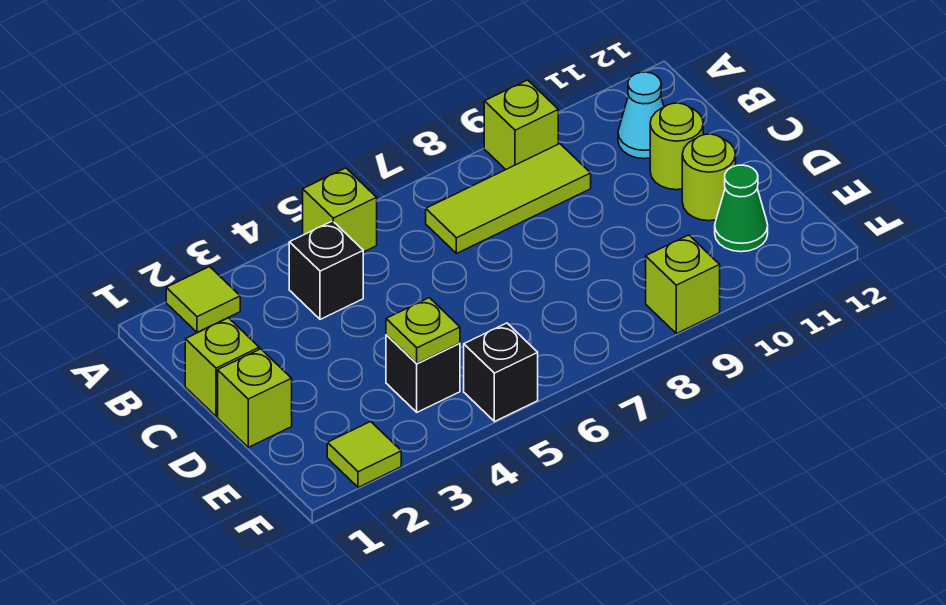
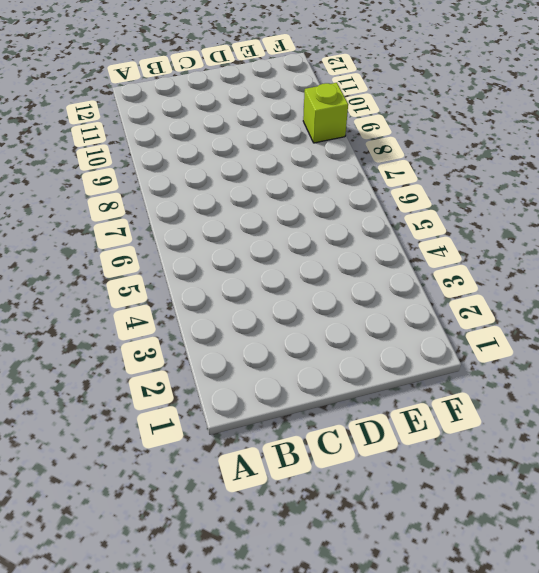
none -> lime tile A2 level 1
none -> lime brick A5 level 1
none -> lime brick A9 level 1

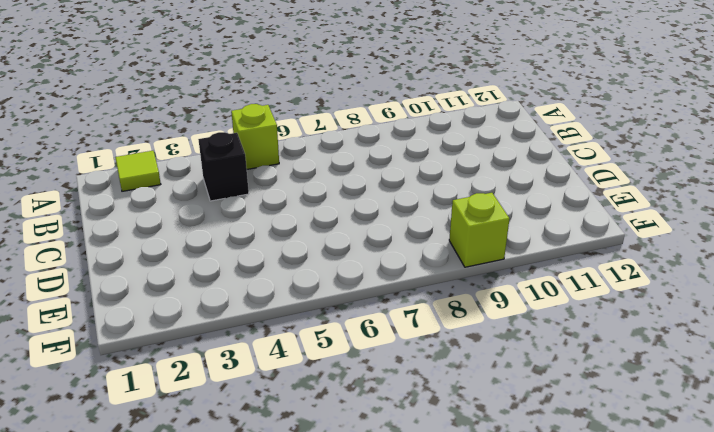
none -> lime brick A9 level 1
none -> lime tile B7:B9 level 1
none -> cyan cone B11 level 1

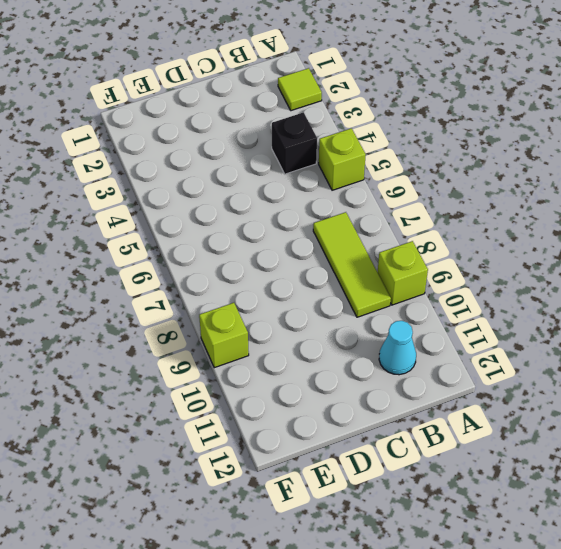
none -> lime brick C1 level 1
none -> lime round brick C11 level 1
none -> lime brick D1 level 1

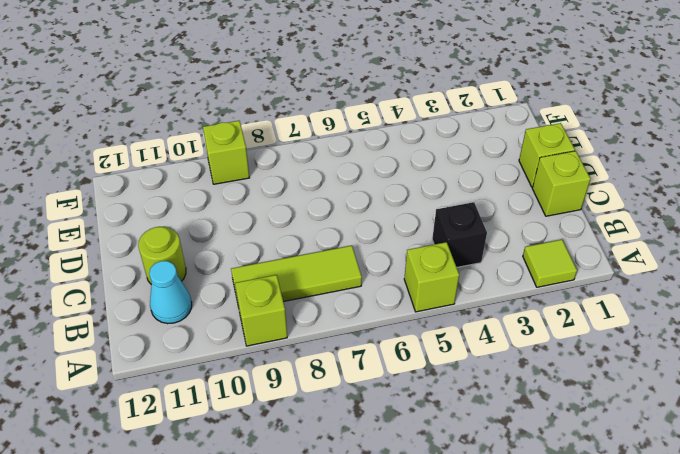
none -> lime round brick D11 level 1
none -> black brick E4 level 1
none -> green cone E11 level 1

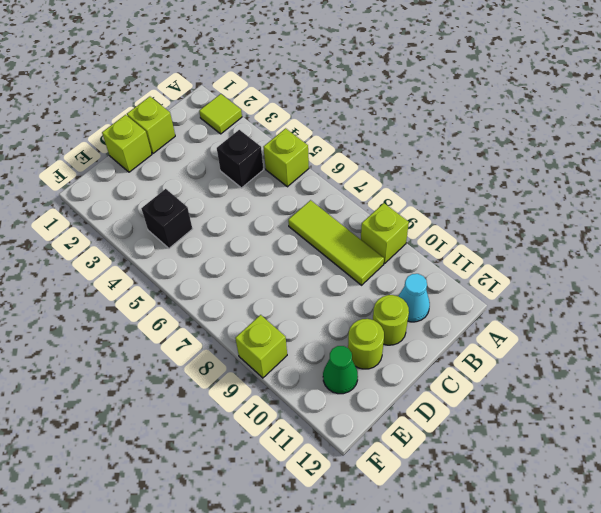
none -> lime tile F2 level 1
none -> black brick F5 level 1
none -> lime plate E4 level 2

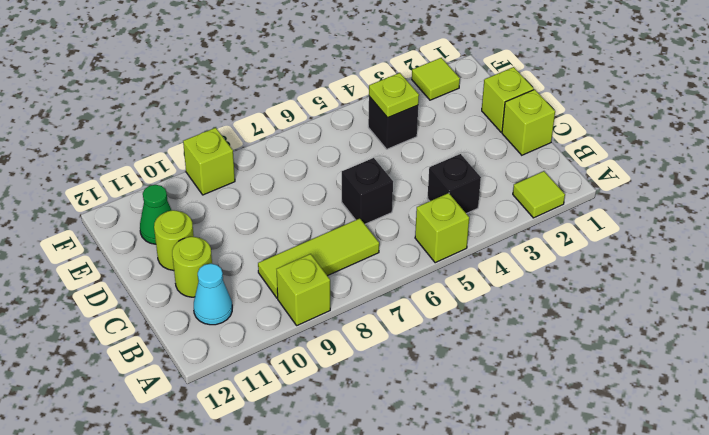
black brick C6 level 1 -> black brick F5 level 1

